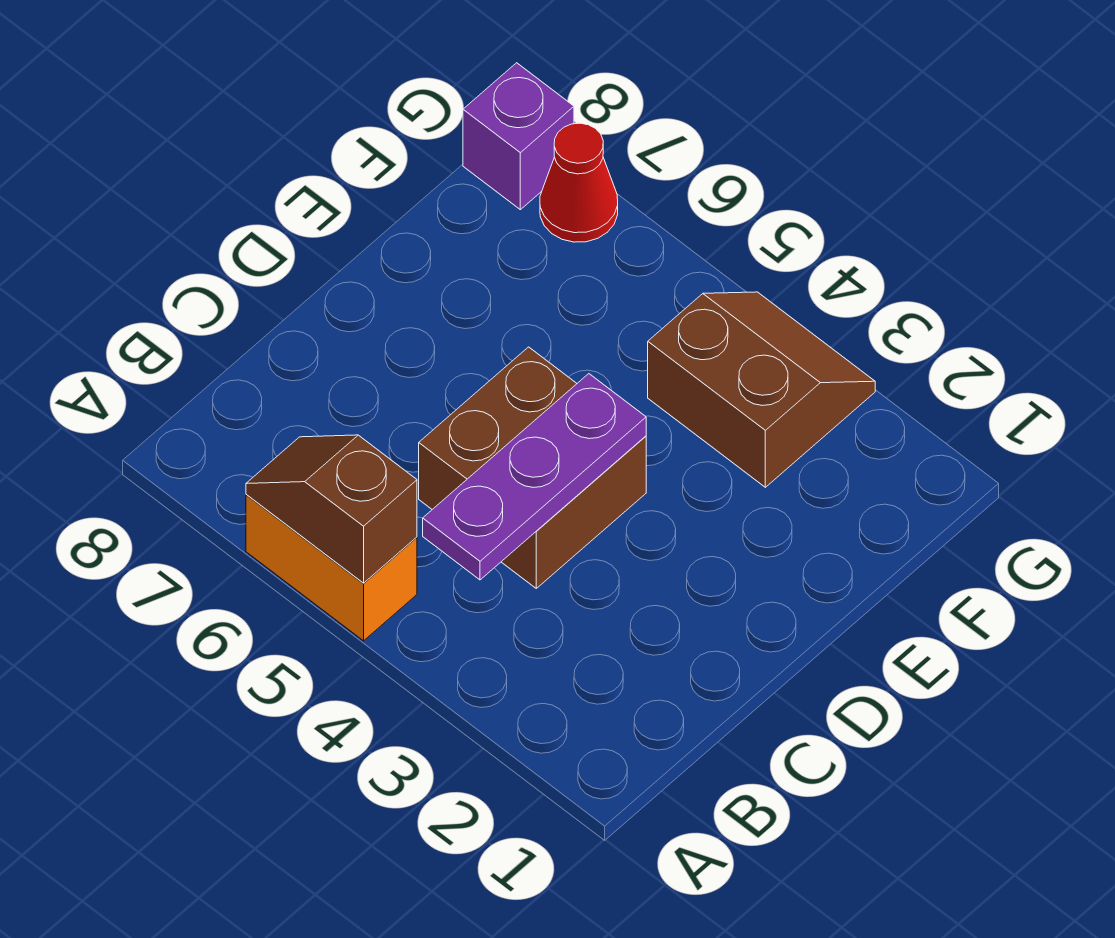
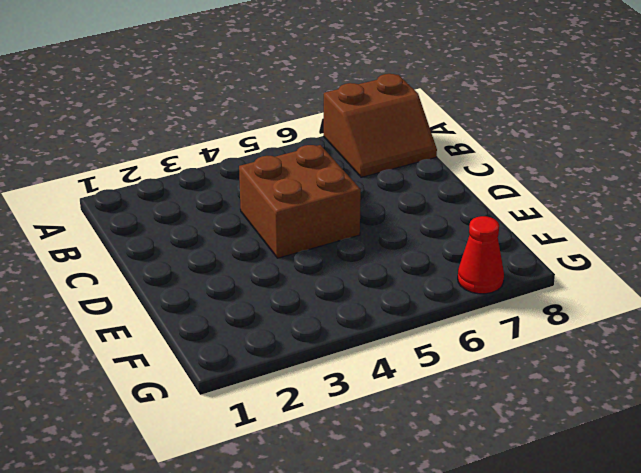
brown slope A7:B8 level 1 top A -> brown slope F3:G4 level 1 top F
none -> orange brick A5:A6 level 1
none -> purple brick G8 level 1

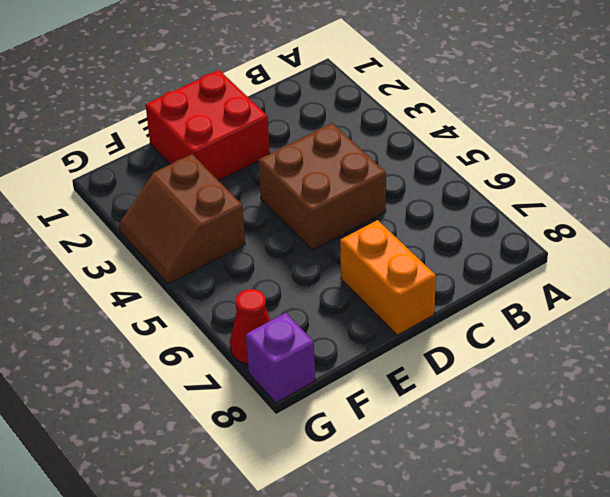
red brick D1:E2 level 1 -> none
orange brick D7:D8 level 1 -> orange brick A5:A6 level 1
none -> brown slope A5:A6 level 2 top 5
none -> purple plate B4:D4 level 2

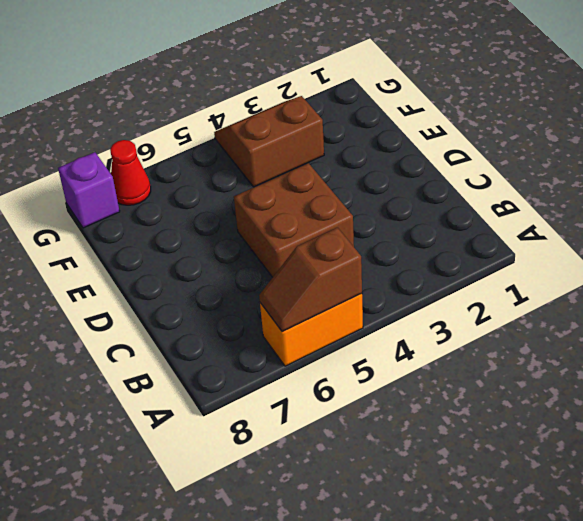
none -> purple plate B4:D4 level 2

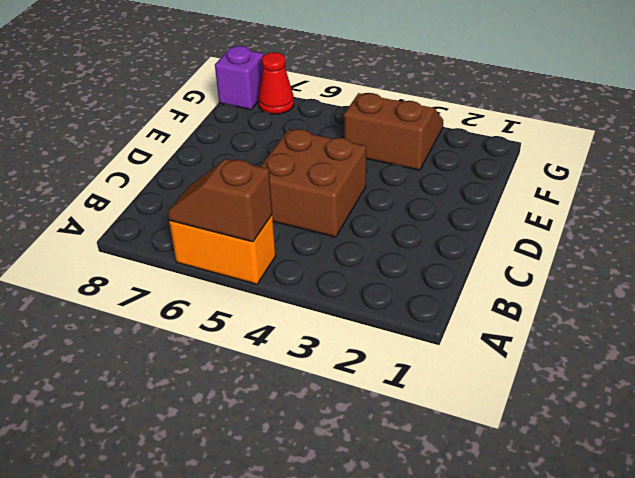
none -> purple plate B4:D4 level 2

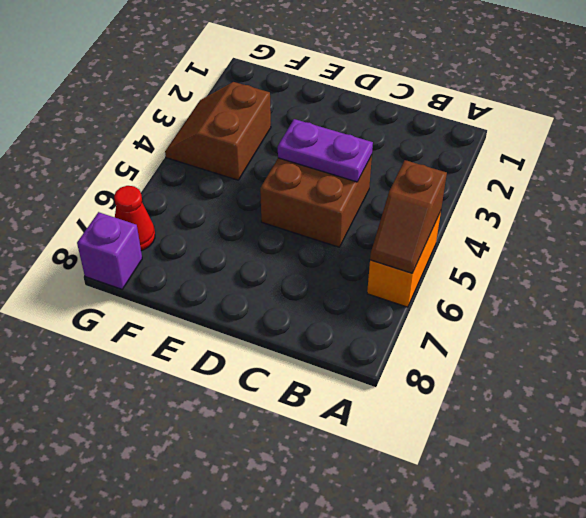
purple plate C4:D4 level 2 -> purple plate B4:D4 level 2

